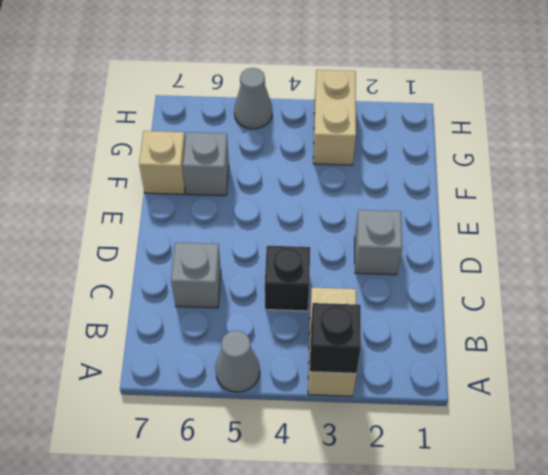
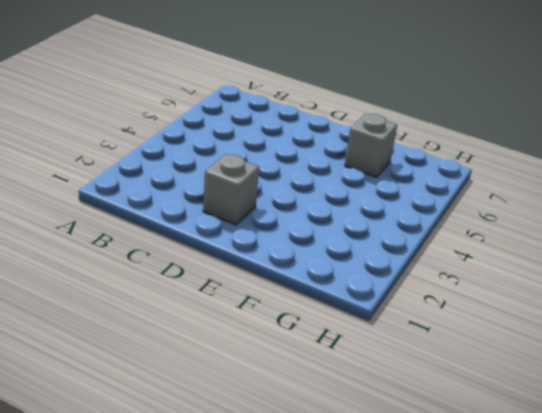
none -> tan brick A3:B3 level 1
none -> grey cone A5 level 1

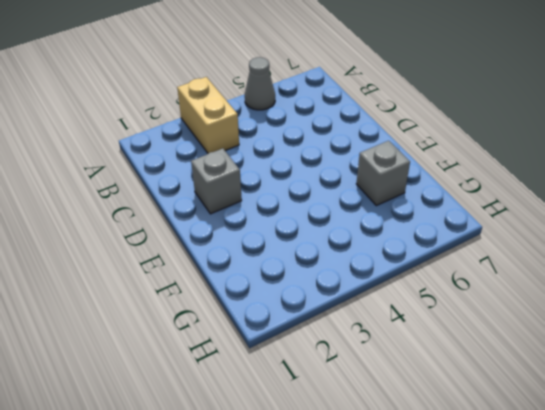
none -> black brick C4 level 1
none -> grey brick C6 level 1

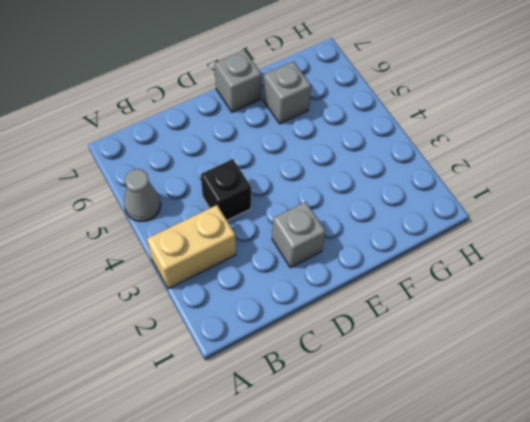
grey brick E7 level 1 -> grey brick C6 level 1
none -> tan brick F7 level 1
none -> tan brick G3:H3 level 1

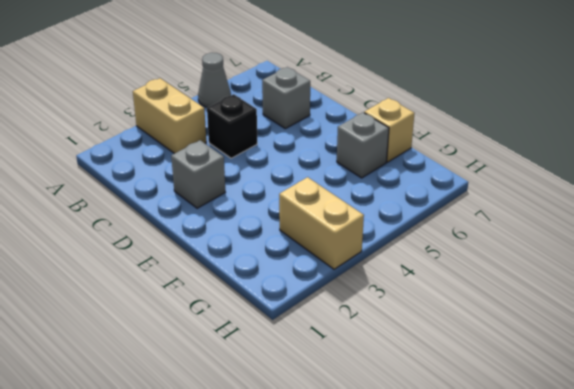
none -> grey cone H5 level 1
none -> black brick A3 level 2

